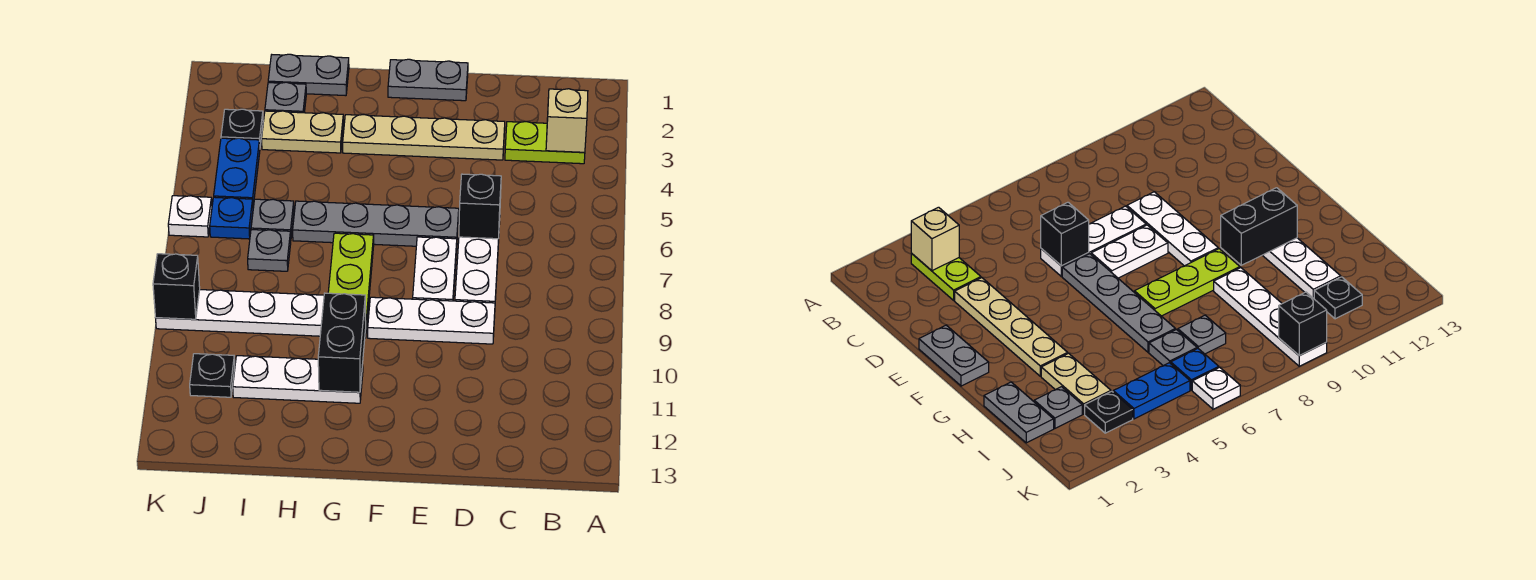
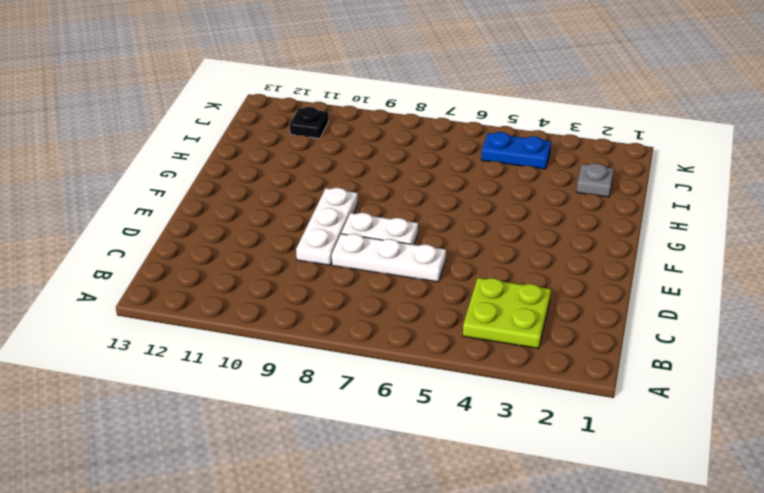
lime plate B3:C4 level 1 -> lime plate B3:C3 level 1
none -> tan plate D3:G3 level 1
none -> grey plate E1:F1 level 1
none -> grey plate E6:H6 level 1

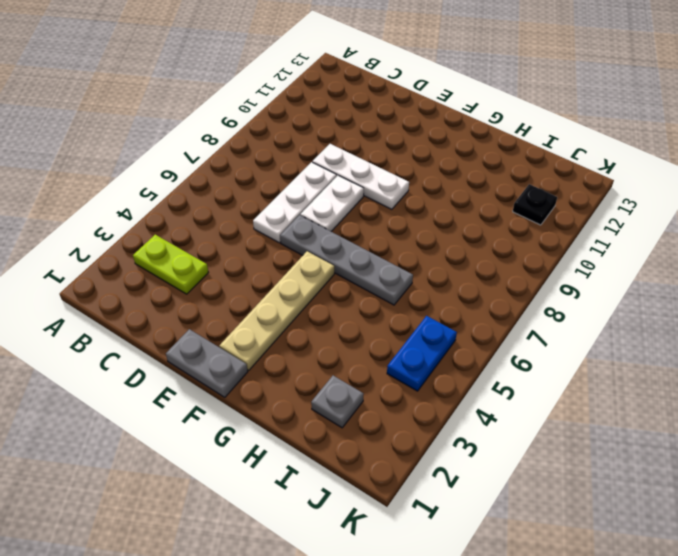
tan plate F2:F5 level 1 -> tan plate D3:G3 level 1
none -> lime plate G7:G9 level 1
none -> white plate G11:I11 level 1
none -> grey plate H1:I1 level 1

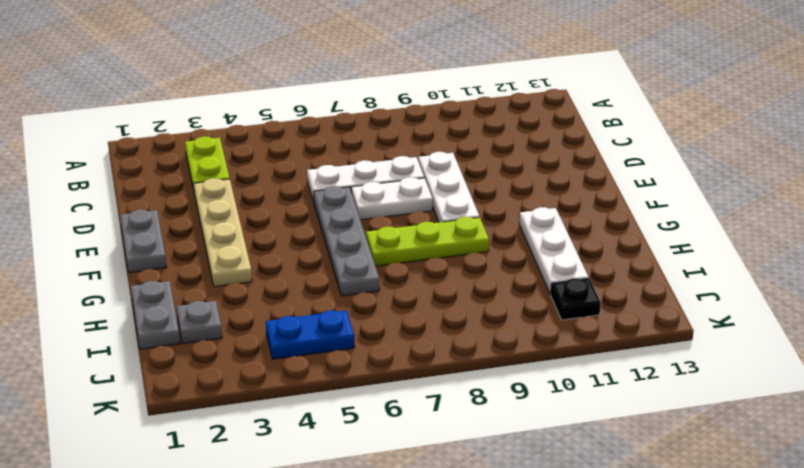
none -> tan plate H3:I3 level 1
none -> white plate H9:K9 level 1
none -> grey plate I6 level 1

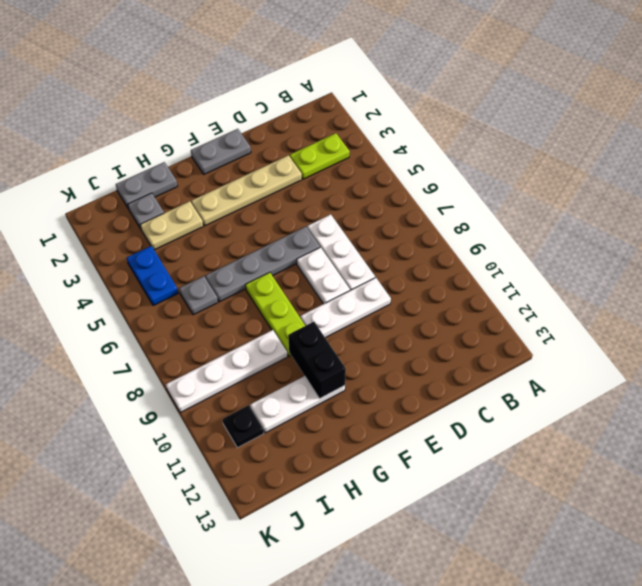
none -> grey plate I7 level 1
none -> black plate J3 level 1
none -> blue plate J6 level 1

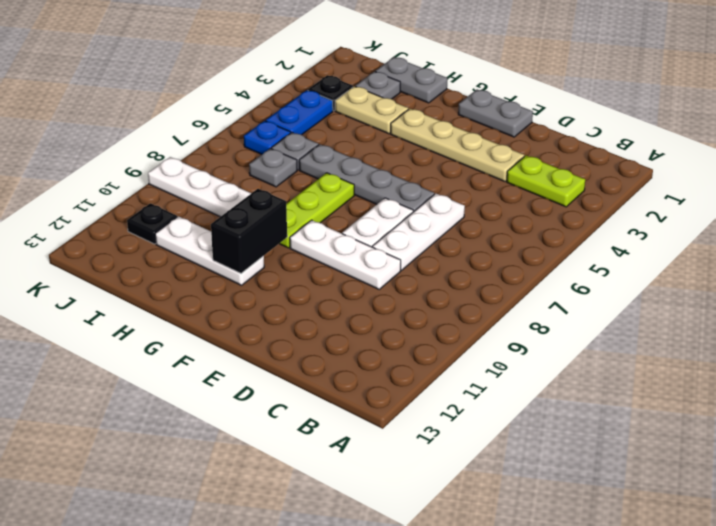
none -> white plate K6 level 1
none -> tan brick B3 level 2
none -> black brick D6 level 2

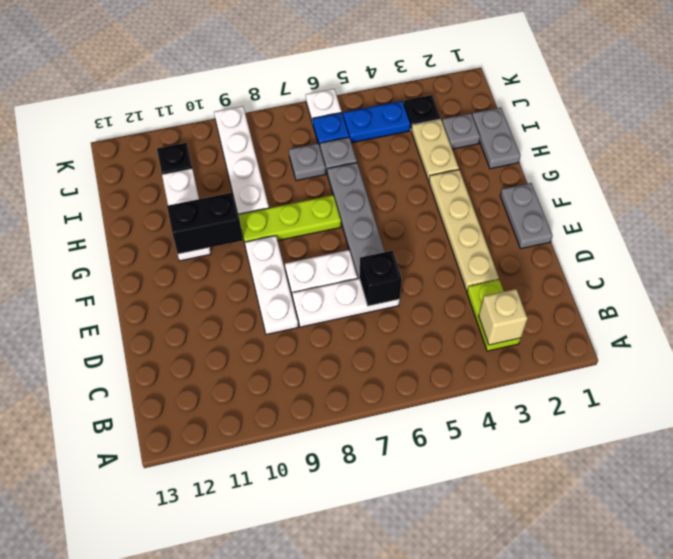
none -> black brick K9 level 2

